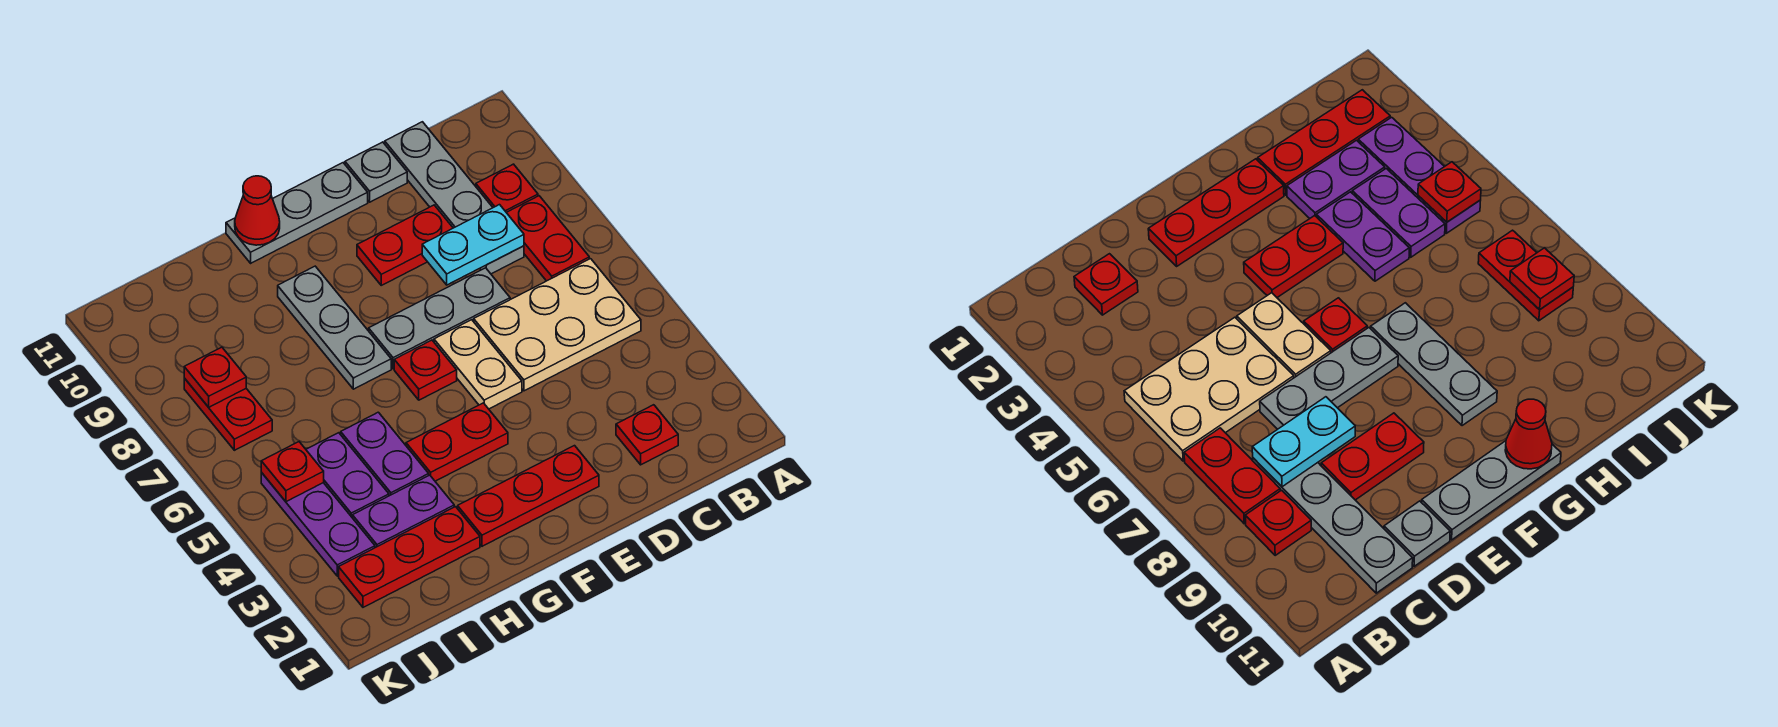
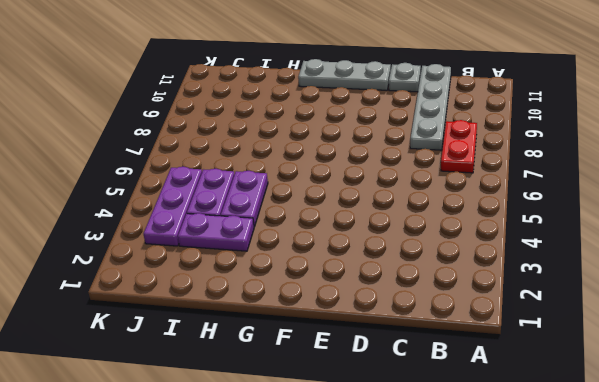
none -> tan plate B5:D6 level 1
none -> red plate B9 level 1
none -> red plate C2 level 1

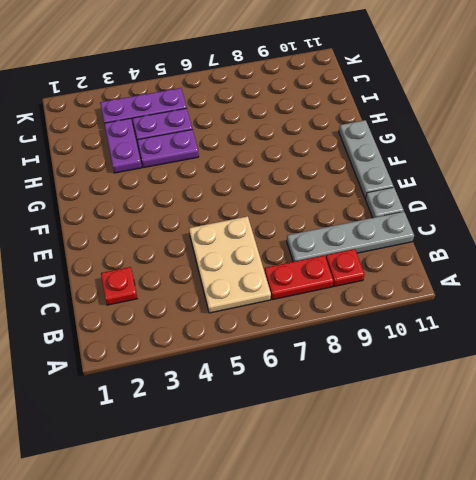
none -> grey plate D7:F7 level 1
none -> red plate D9:E9 level 1
none -> red plate E2:G2 level 1

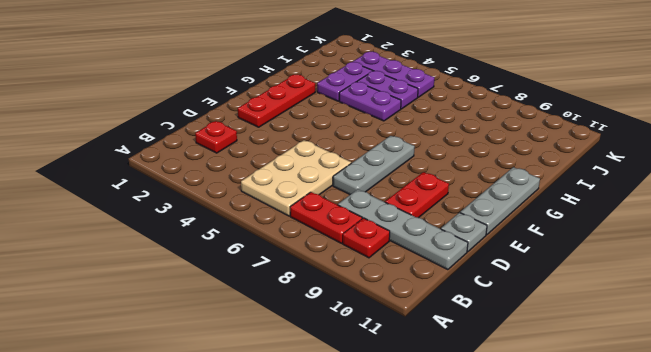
none -> tan plate E5:E6 level 1
none -> red plate F4:G4 level 1
none -> red plate F6 level 1

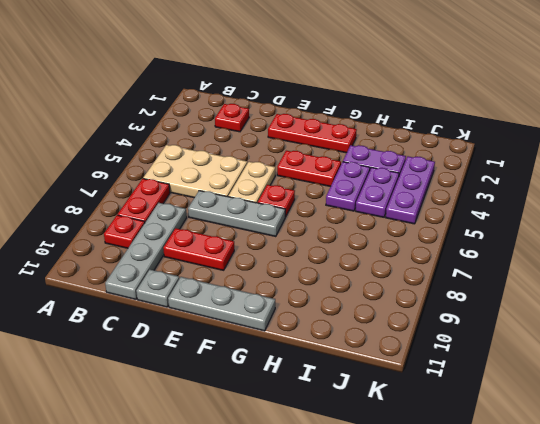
none -> grey plate G7:G9 level 1
none -> red plate H2:J2 level 1
none -> red plate J7:J8 level 1

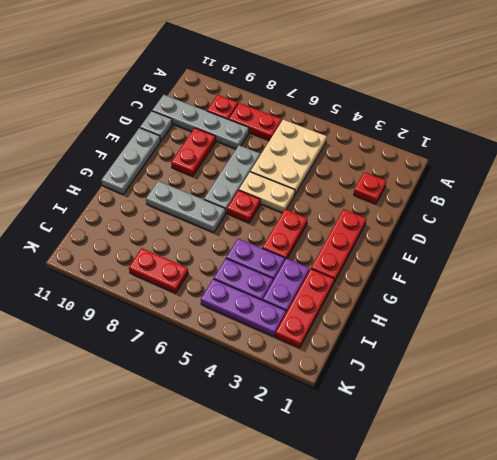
none -> cyan plate C8:D8 level 2
none -> red cone G11 level 2
none -> red plate J5 level 2

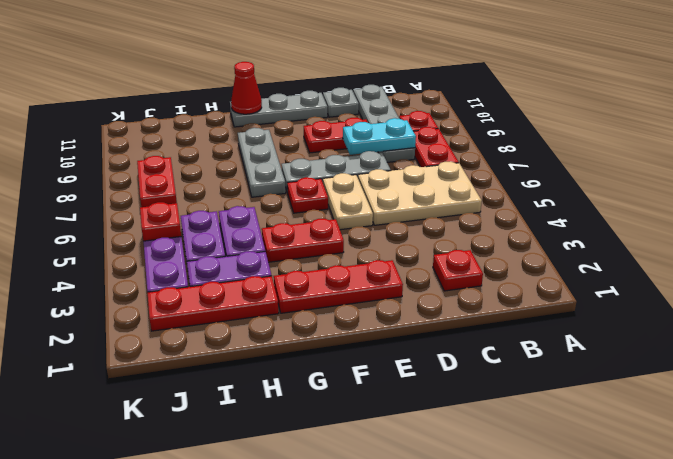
none -> red plate J8 level 2

